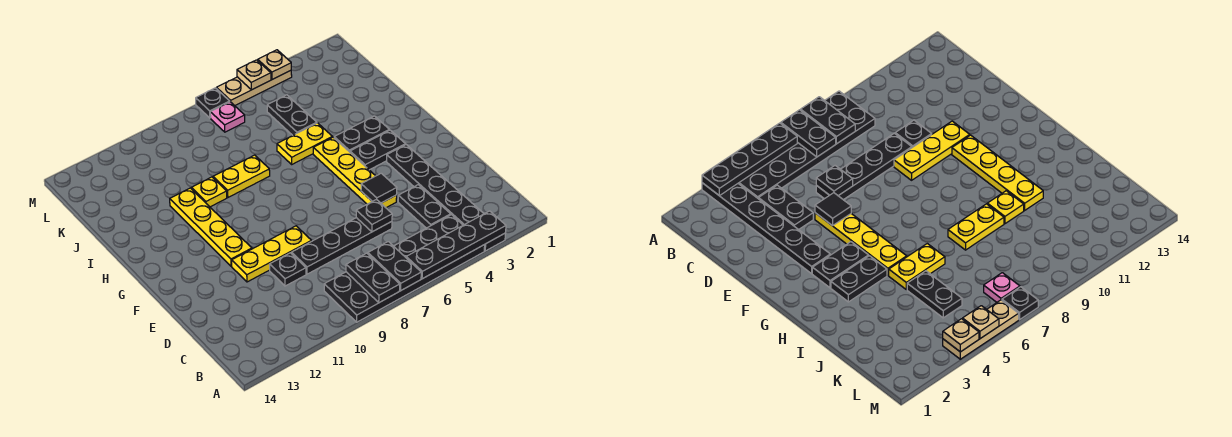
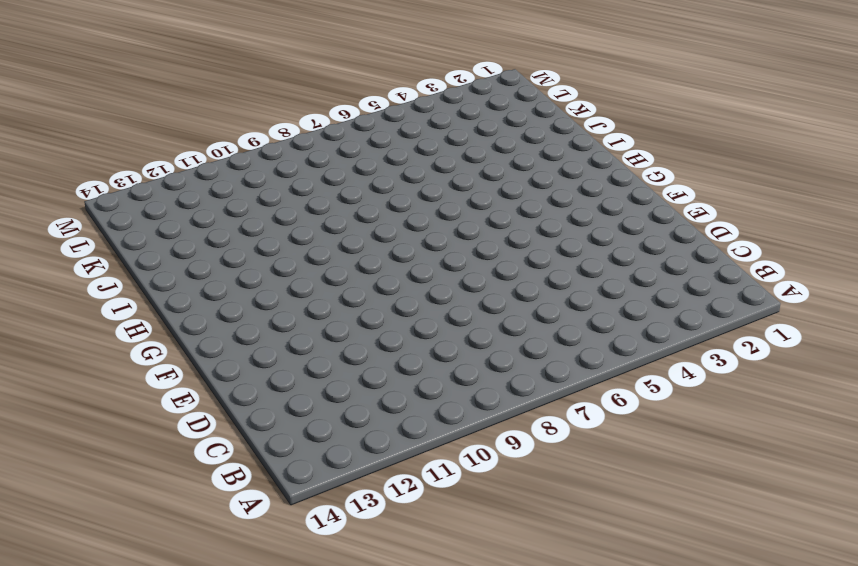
none -> black plate A3:F3 level 1
none -> black plate A4:B9 level 1
none -> black plate C4:D4 level 1

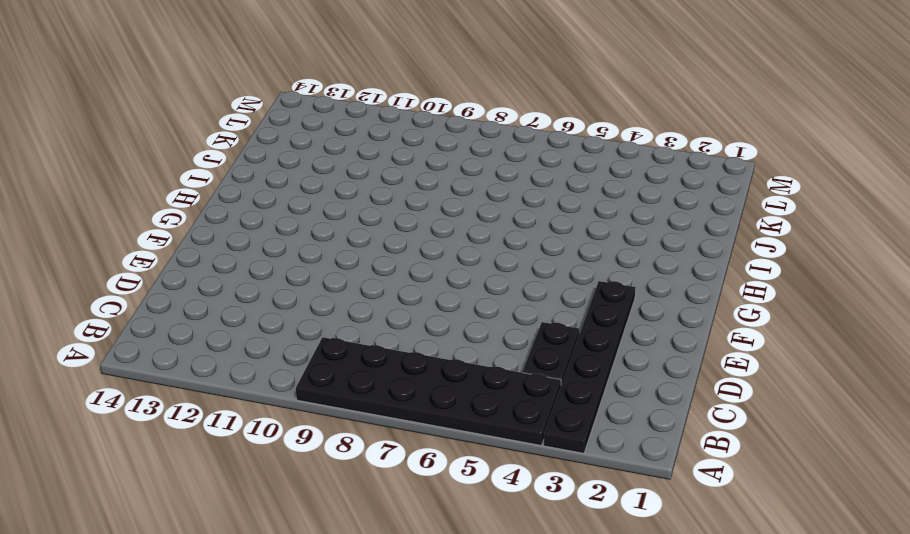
none -> black plate D6:D9 level 1
none -> black plate D10 level 1
none -> yellow plate E5:H5 level 1

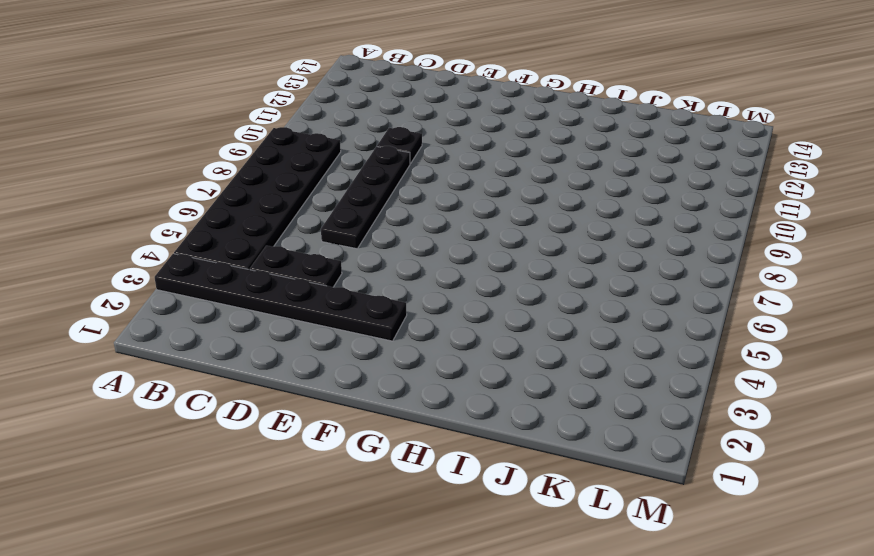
none -> yellow plate E5:H5 level 1
none -> yellow plate E9:E11 level 1
none -> yellow plate F11:I11 level 1

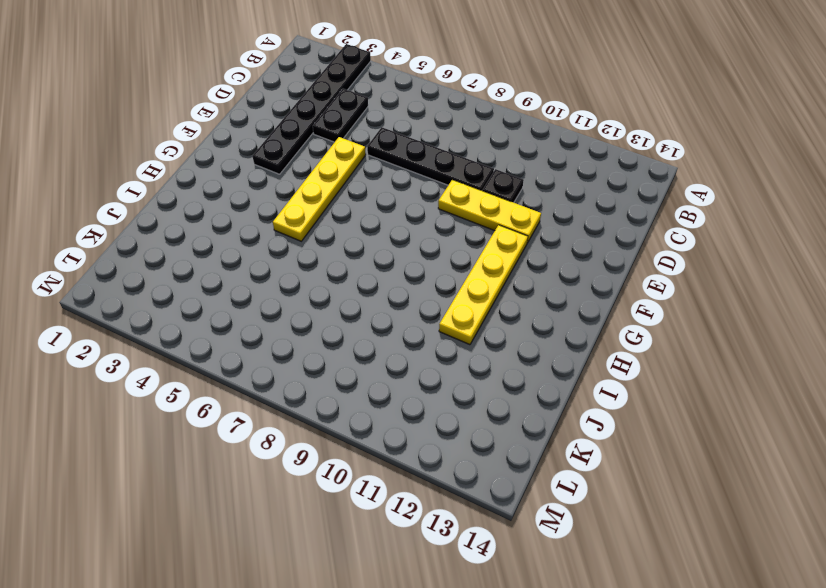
none -> black plate A4:B9 level 1
none -> black plate G3:G4 level 1
none -> black plate H3:H4 level 1

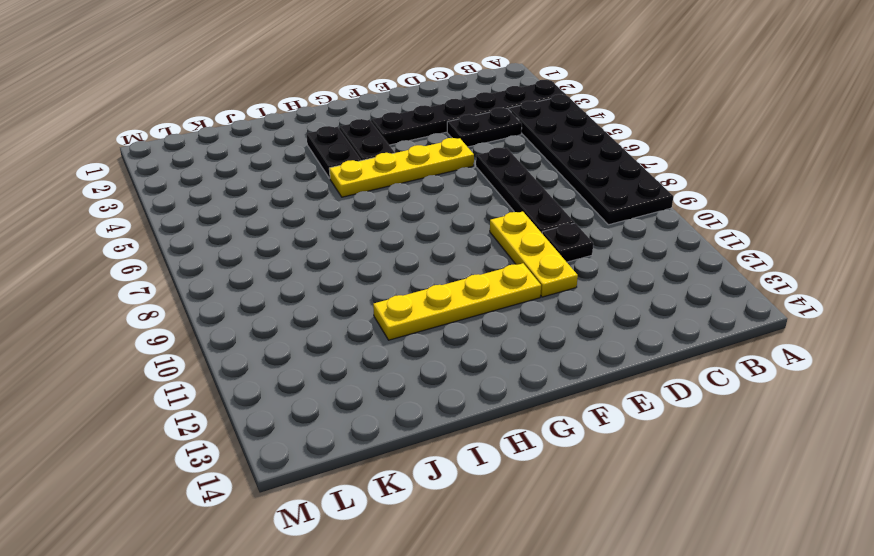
none -> yellow plate I5:I6 level 1
none -> yellow plate I8:I9 level 1
none -> yellow plate I10 level 1

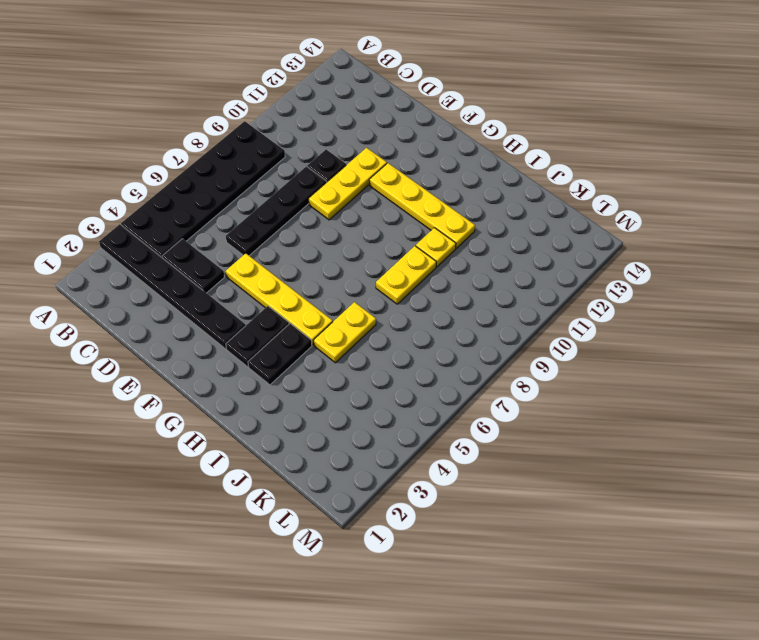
none -> black plate J5:K5 level 1
none -> pink plate L7 level 1
none -> tan plate M4:M6 level 1

